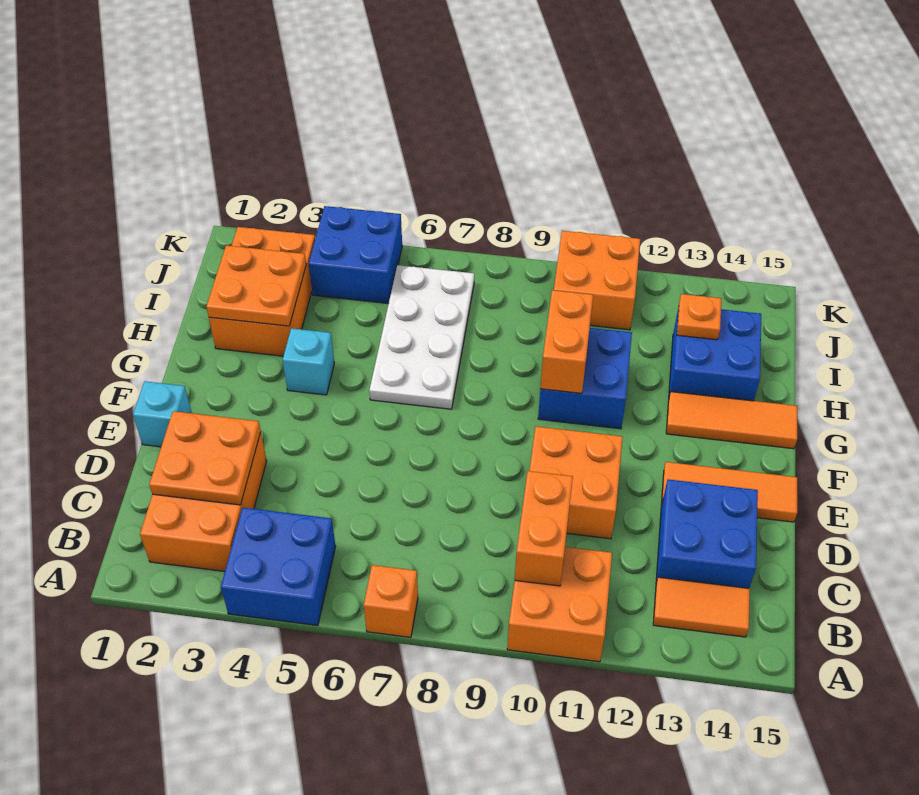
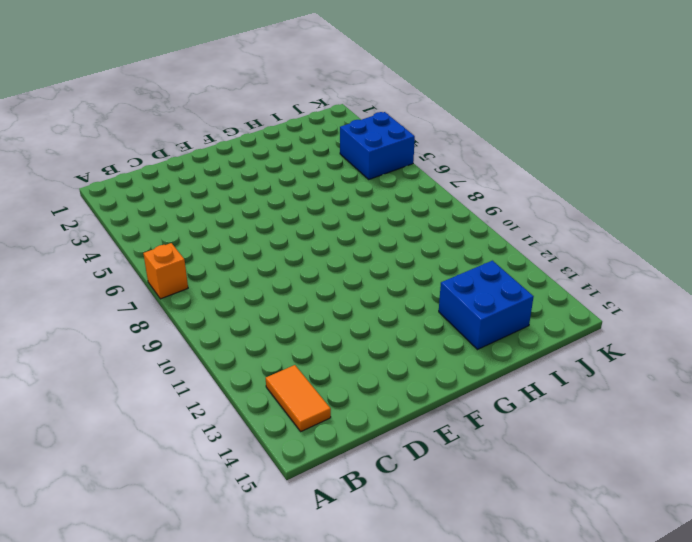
none -> blue brick A4:B5 level 1
none -> orange brick A10:B11 level 1
none -> orange brick B2:D3 level 1

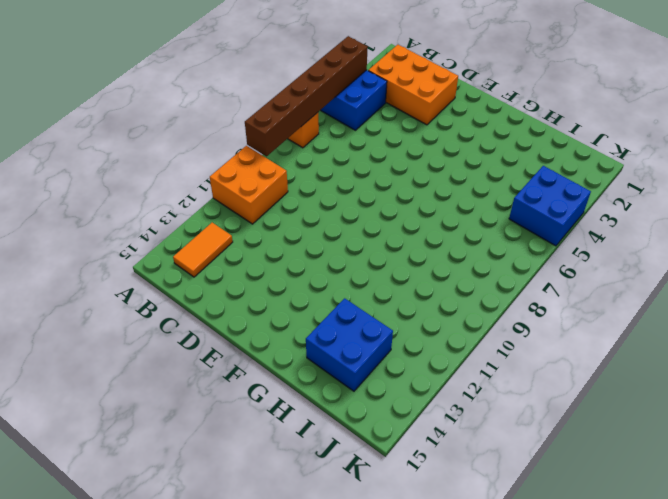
brown brick A4:A9 level 2 -> none
none -> blue brick C13:D14 level 1
none -> orange brick D10:E11 level 1
none -> cyan brick E1 level 1

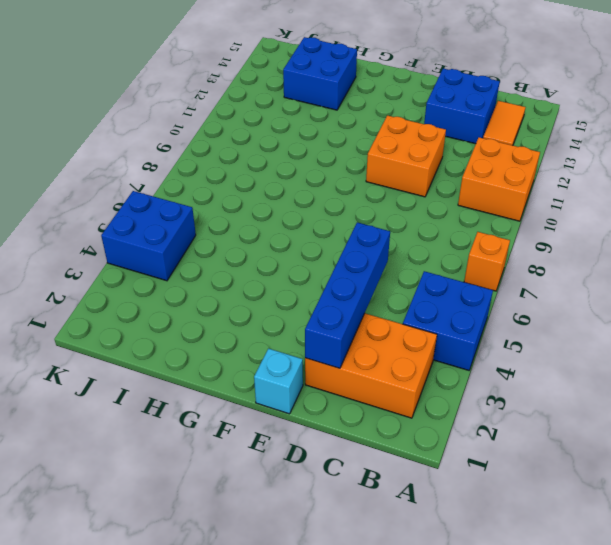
blue brick D2:D5 level 2 -> orange plate C2:D3 level 2
none -> orange tile E13:E15 level 1
none -> cyan brick G4 level 1
none -> white plate G6:J7 level 1

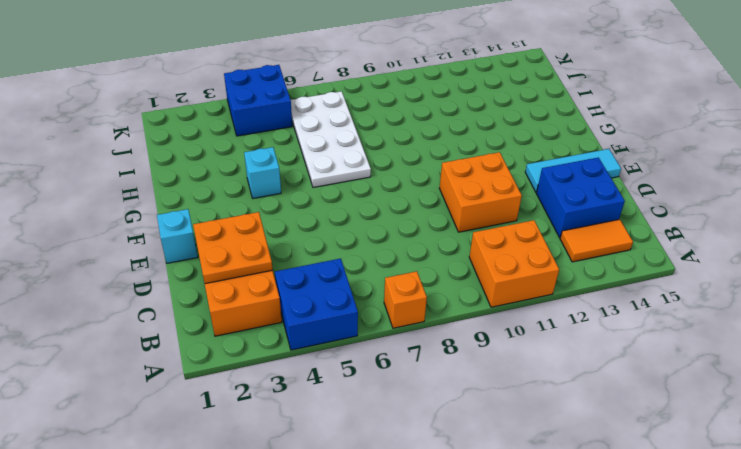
cyan tile E13:E15 level 1 -> orange tile E13:E15 level 1
none -> blue brick G10:H11 level 1
none -> orange tile G13:G15 level 1
none -> orange brick H2:J3 level 1

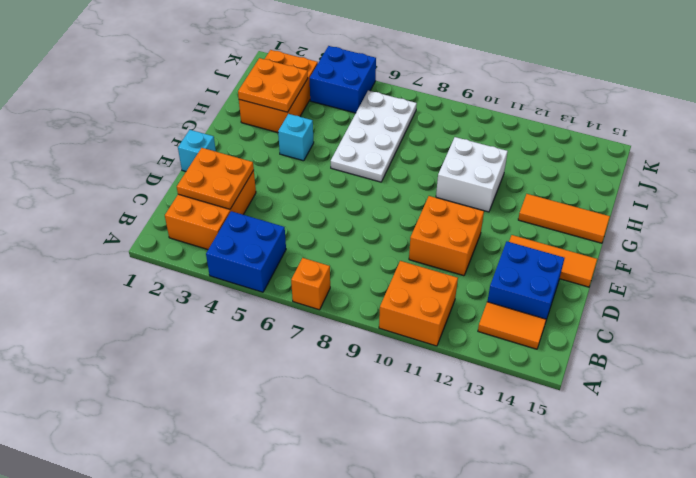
white brick G10:H11 level 1 -> blue brick G10:H11 level 1
none -> blue brick H13:I14 level 1
none -> orange brick J10:K11 level 1
none -> orange brick B10:C10 level 2

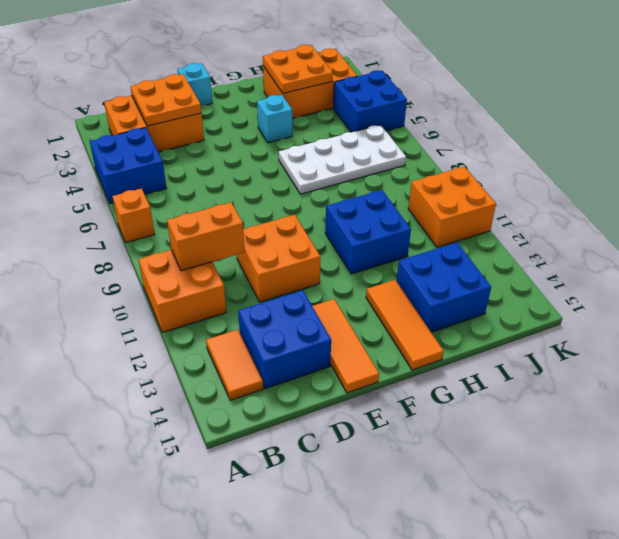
none -> orange brick G10:H10 level 2
none -> orange plate I13 level 2

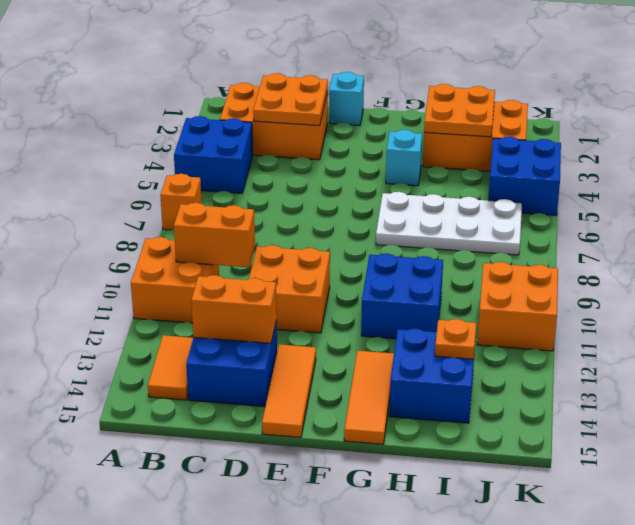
orange brick C13:D13 level 2 -> orange brick G10:H10 level 2

